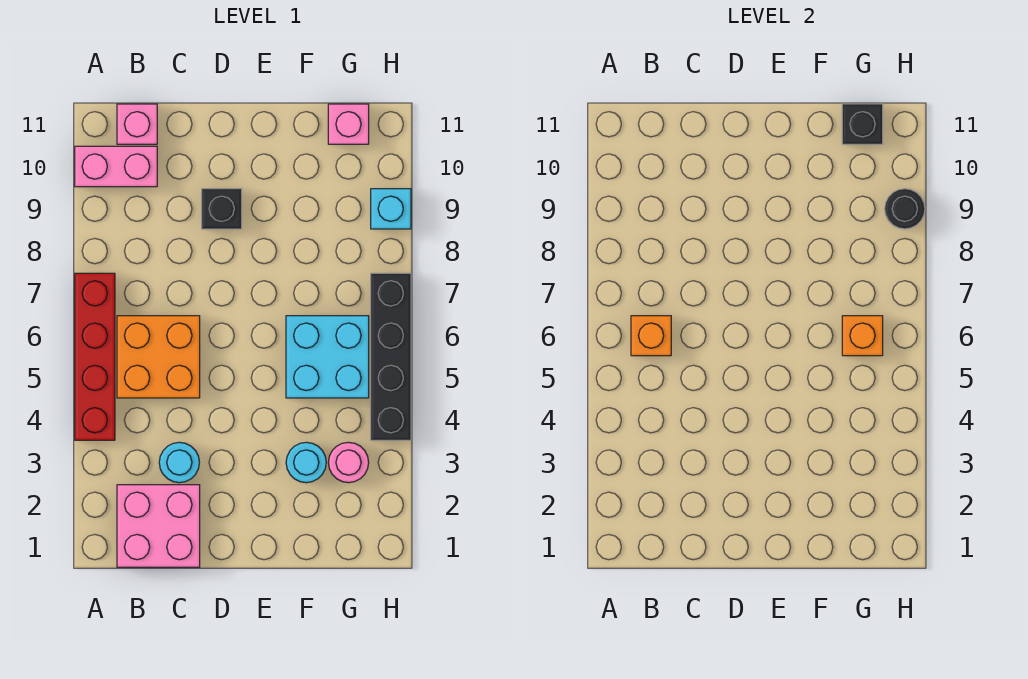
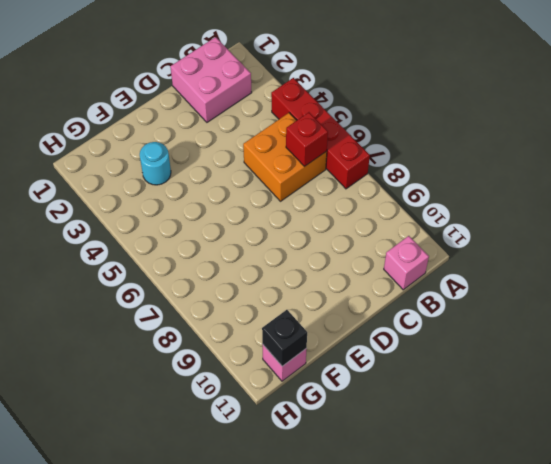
red brick B6 level 2 -> orange brick B6 level 2
none -> pink brick A10:B10 level 1
none -> cyan round brick C3 level 1
none -> black brick D9 level 1

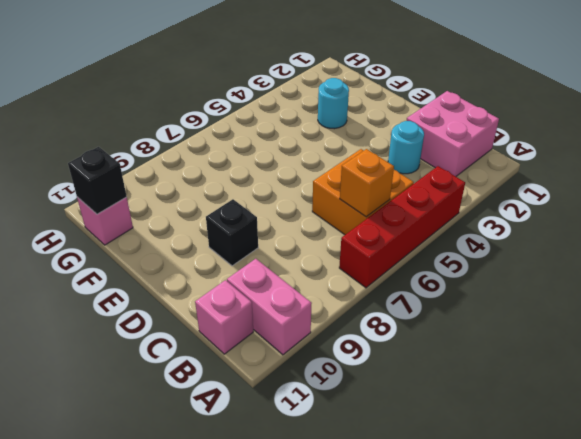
none -> cyan brick F5:G6 level 1
none -> pink round brick G3 level 1
none -> black brick H4:H7 level 1

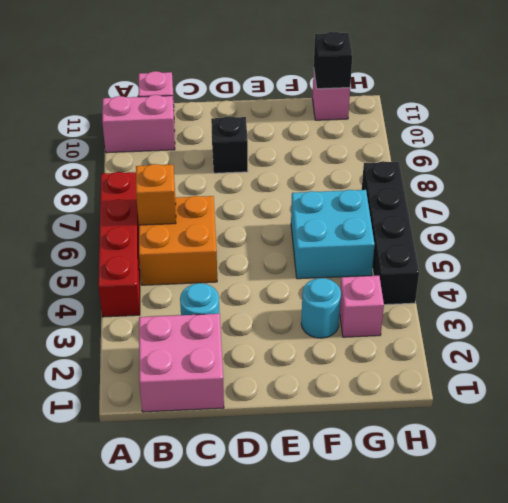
pink brick G3 level 1 -> pink round brick G3 level 1
none -> cyan brick H9 level 1
none -> orange brick G6 level 2
none -> black round brick H9 level 2

